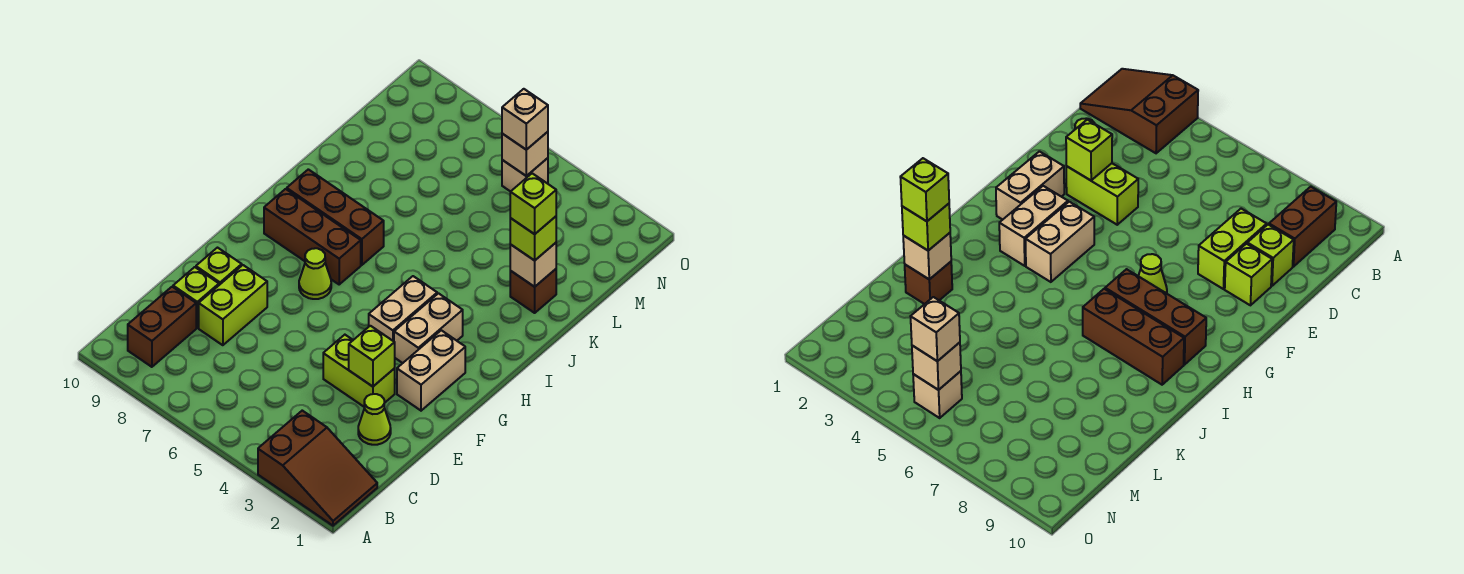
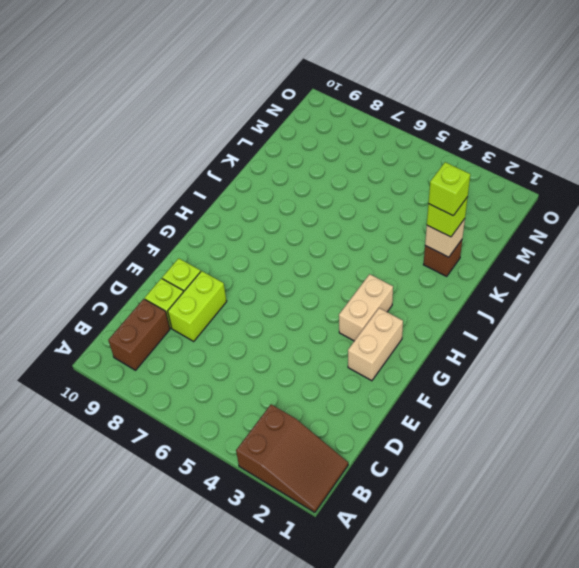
none -> lime cone D2 level 1
none -> lime brick E3:E4 level 1
none -> tan brick G4:H4 level 1

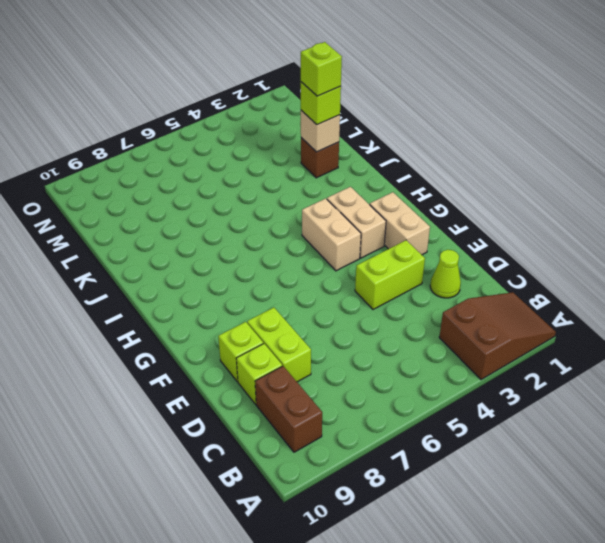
none -> lime cone G7 level 1
none -> brown brick H7:H9 level 1
none -> brown brick I7:I9 level 1

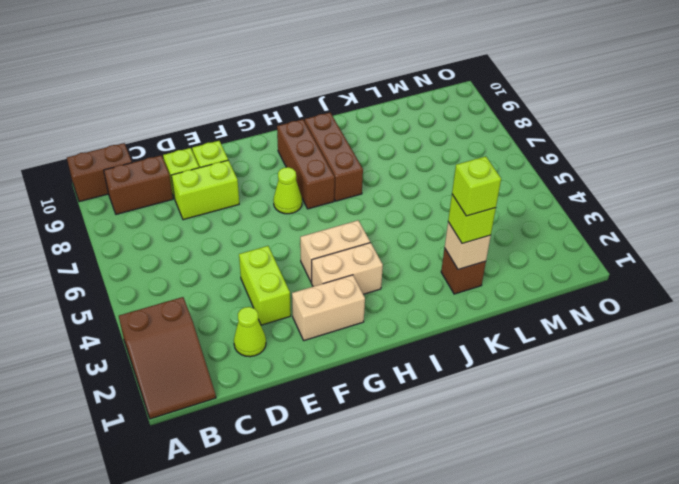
brown brick A10:B10 level 1 -> none
none -> tan brick N5 level 1
none -> lime brick E3 level 2
none -> tan brick N5 level 2

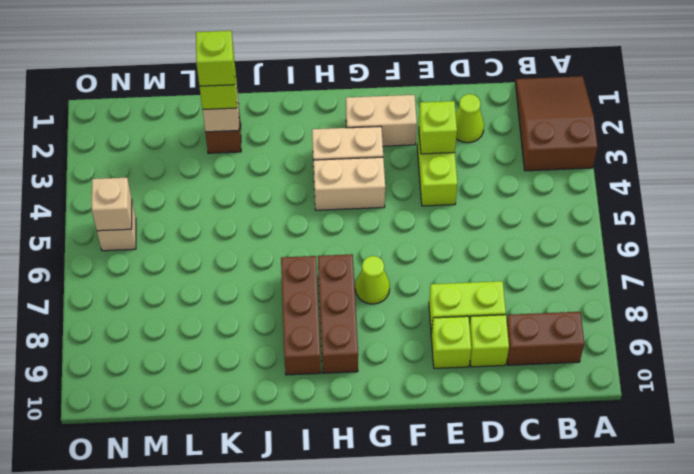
none -> tan brick N5 level 3

